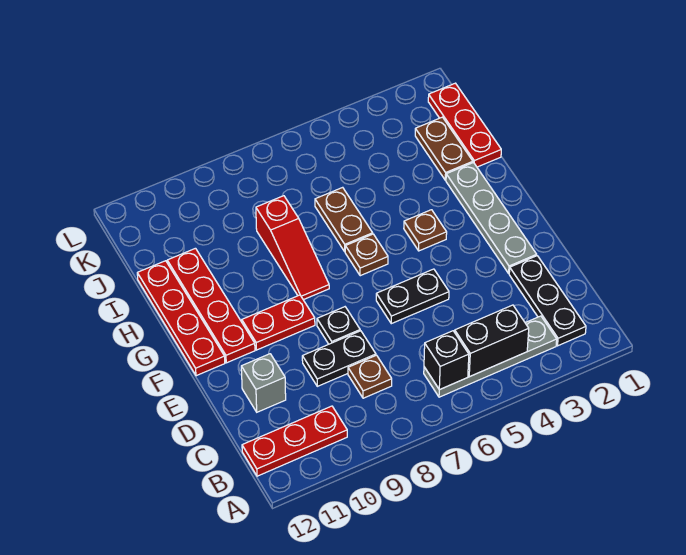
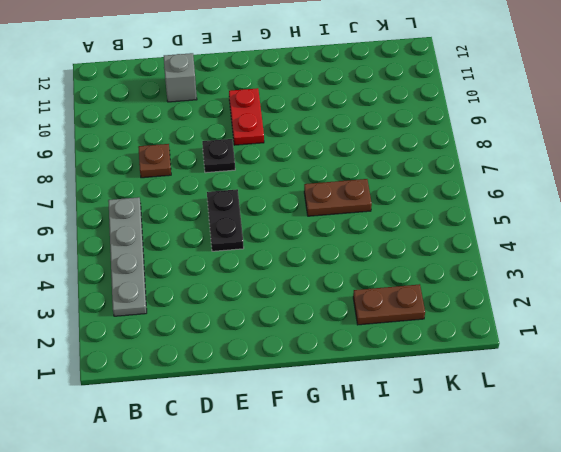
none -> black plate B2:D2 level 1
none -> red plate B10:B12 level 1
none -> black plate D8:D9 level 1

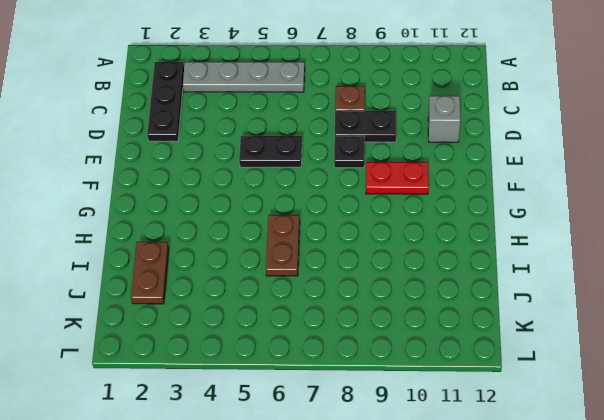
none -> red plate B10:B12 level 1
none -> grey plate E2:H2 level 1
none -> red plate F11:I11 level 1

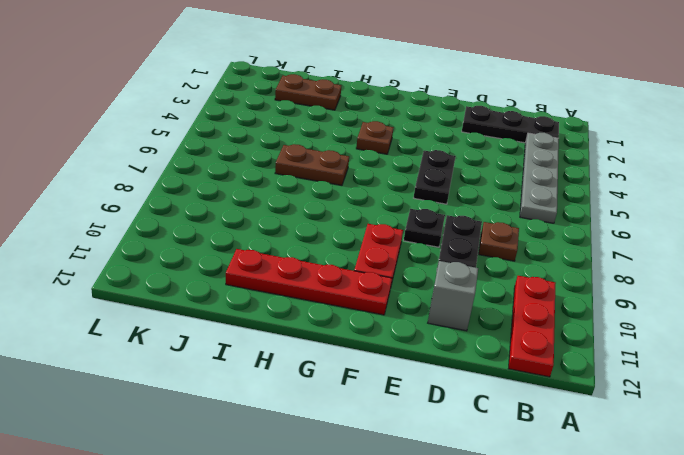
none -> grey plate E2:H2 level 1
none -> red plate F12:I12 level 1
none -> brown plate G6 level 1

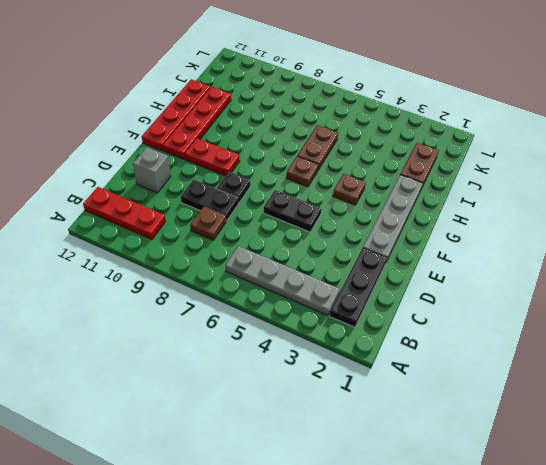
none -> red slope G8:I8 level 1 top I
none -> red plate I1:K1 level 1
none -> black brick B4:B5 level 2

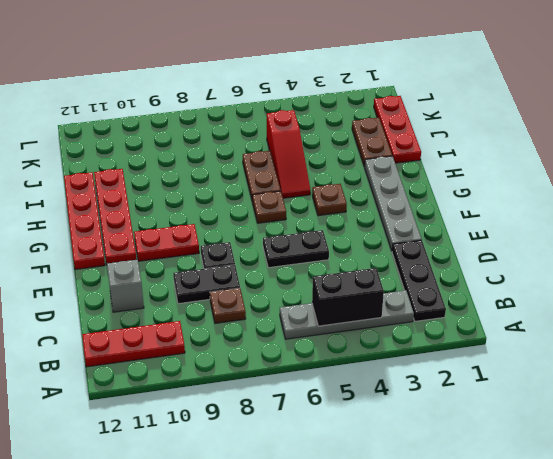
red slope H5:J5 level 1 top J -> red slope G8:I8 level 1 top I
none -> black brick B6 level 2

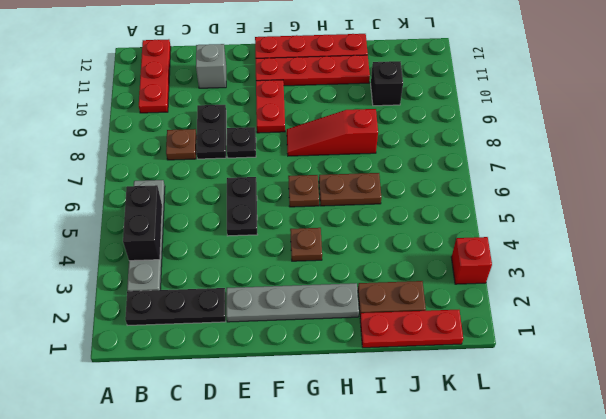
black brick J10 level 1 -> black brick B6 level 2
red brick L3 level 1 -> none

